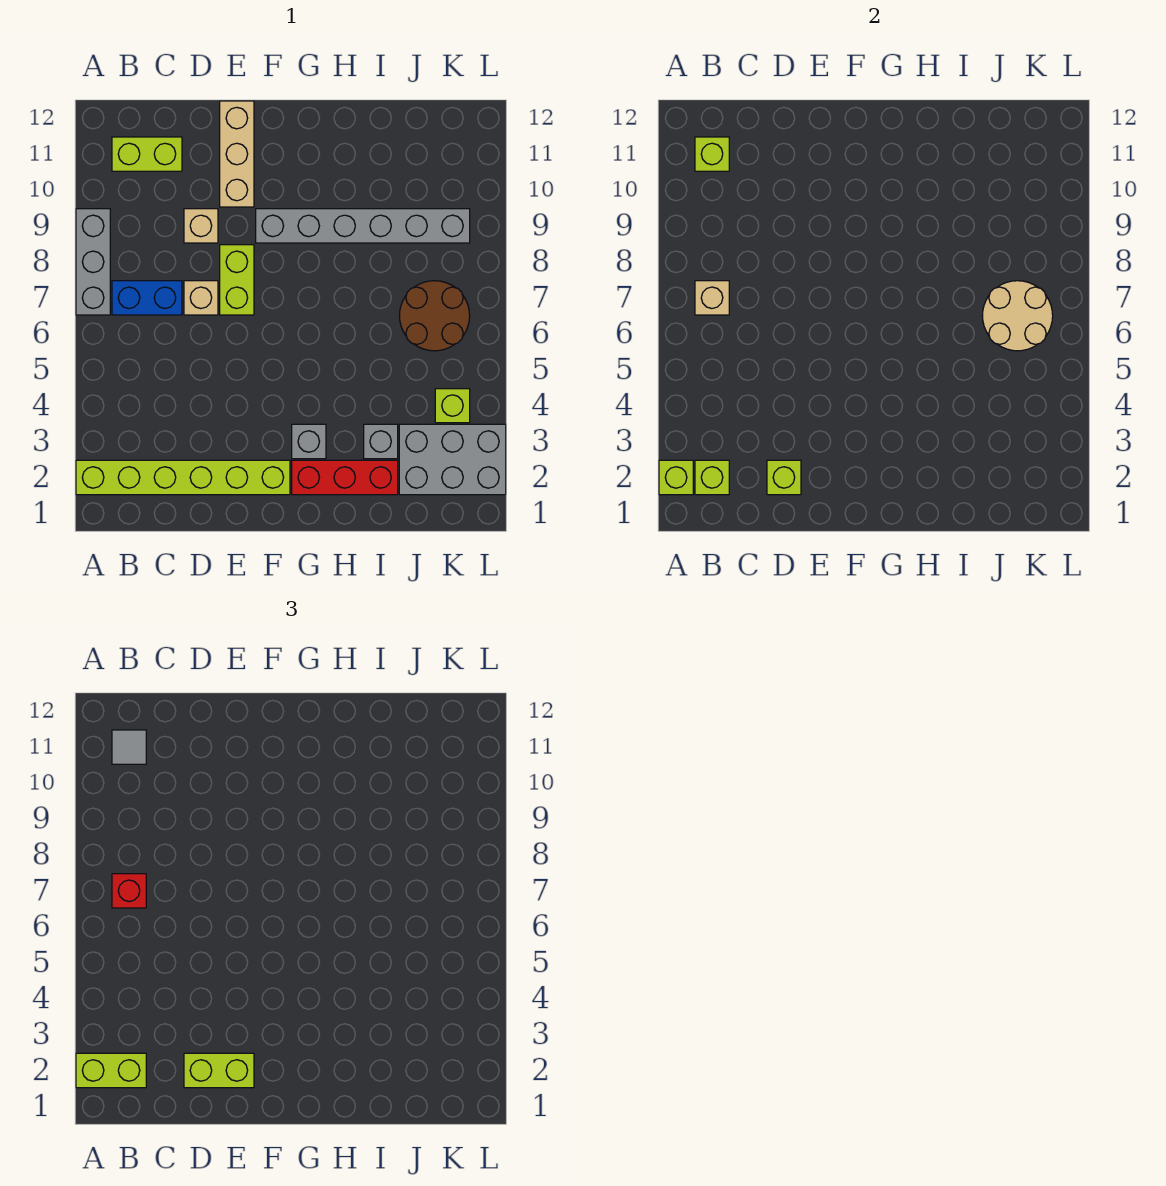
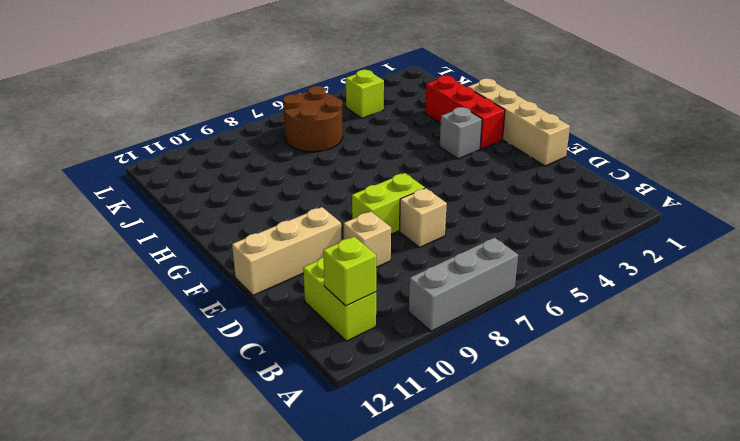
tan brick E1:H1 level 1 -> none
none -> lime brick A2:F2 level 1
none -> blue brick B7:C7 level 1
none -> grey brick F9:K9 level 1

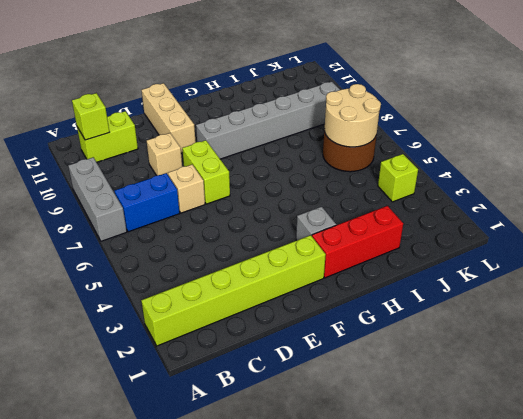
none -> grey brick I3 level 1
none -> grey brick J2:L3 level 1
none -> lime brick A2 level 2

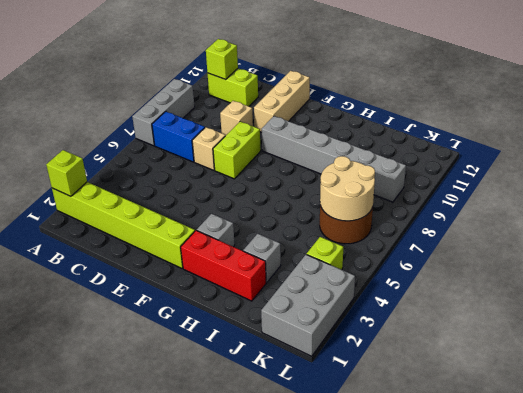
grey brick K1:L3 level 1 -> grey brick J2:L3 level 1
none -> lime brick B2 level 2
none -> tan brick B7 level 2
none -> lime brick D2 level 2

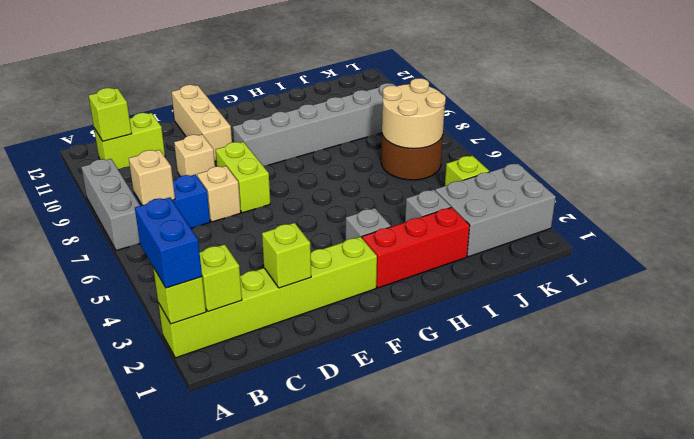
blue brick A2:A3 level 3 -> lime brick A2:B2 level 3
none -> red brick B7 level 3
none -> grey tile B11 level 3
none -> lime brick D2:E2 level 3

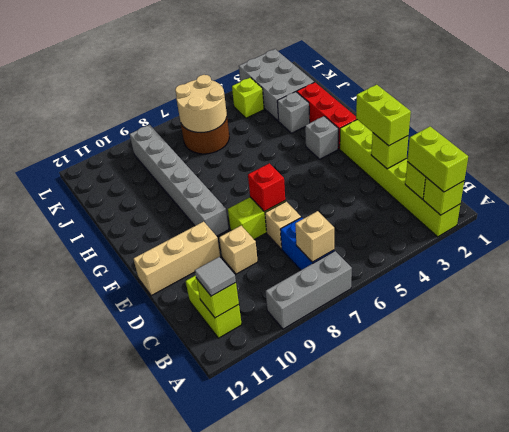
red brick E7 level 2 -> red brick B7 level 3

